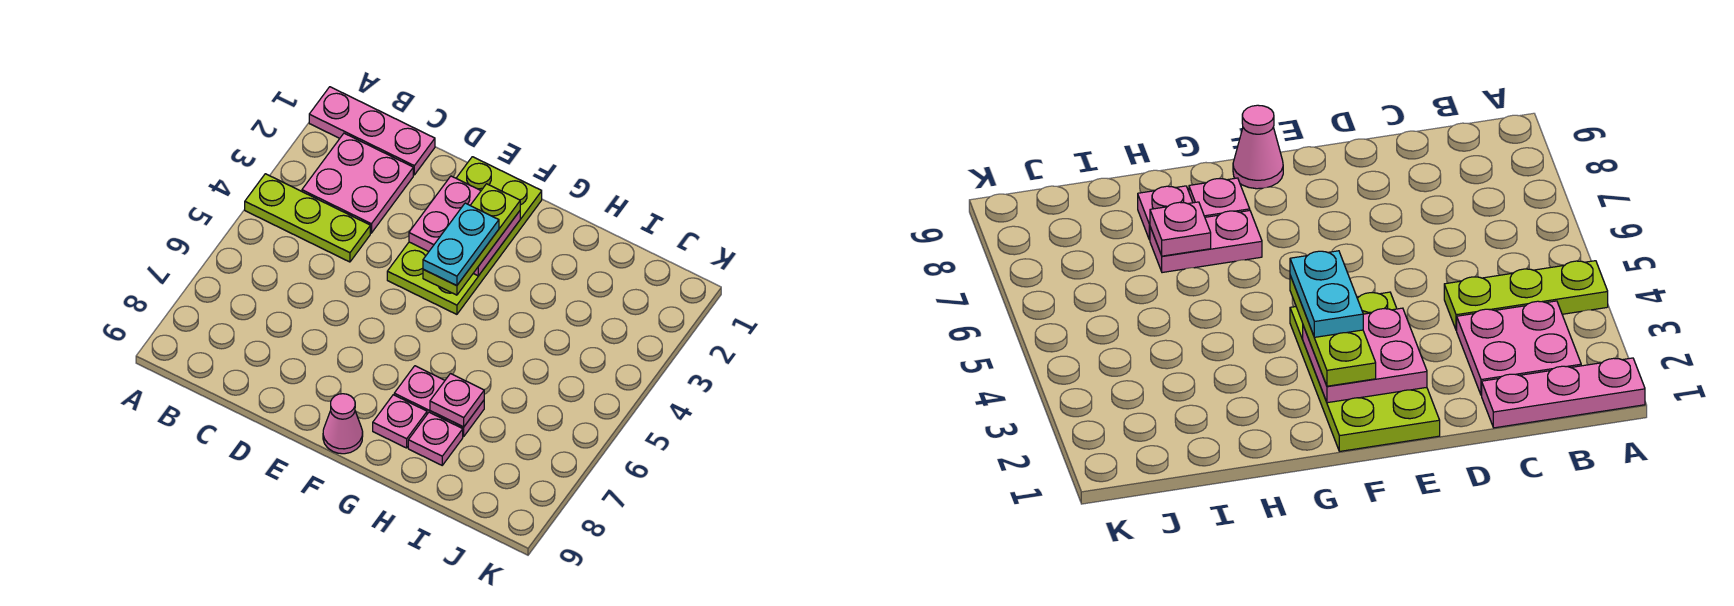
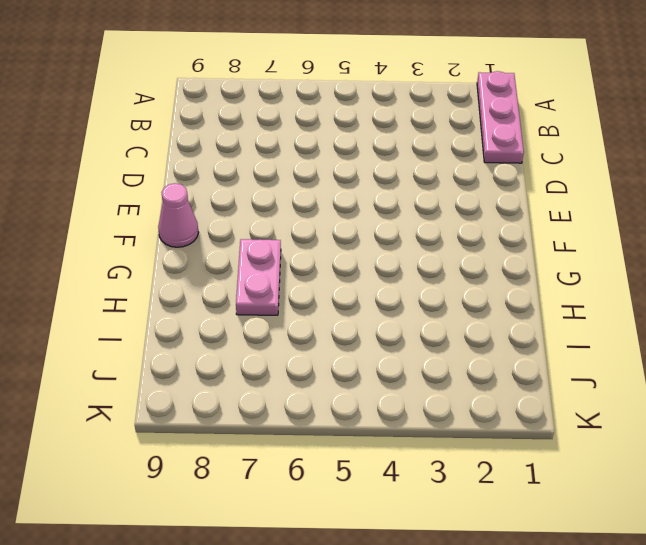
none -> lime plate A4:C4 level 1
none -> pink plate B2:C3 level 1
none -> lime plate E1:F4 level 1

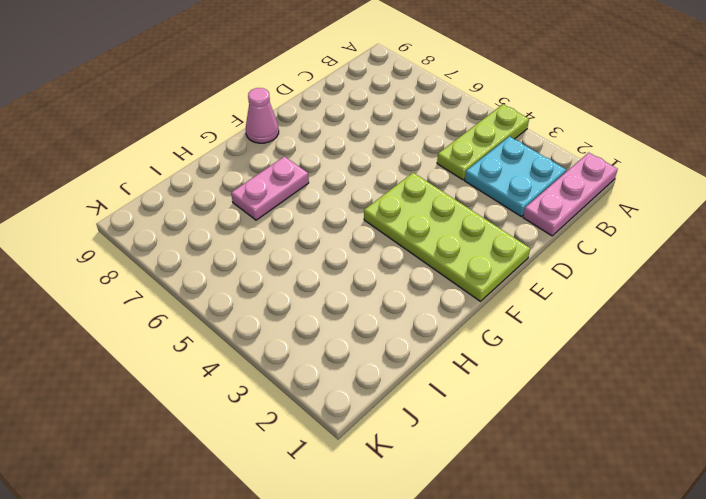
cyan plate B2:C3 level 1 -> pink plate B2:C3 level 1
none -> pink plate G8 level 1
none -> pink plate H8 level 1
none -> pink plate E2:F3 level 2

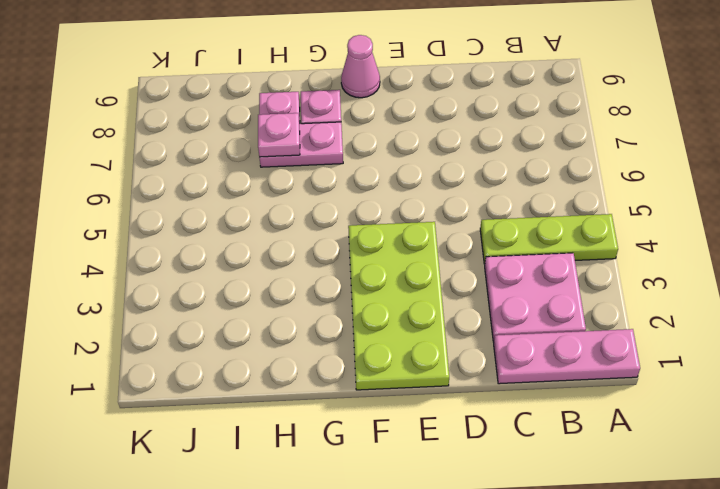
none -> pink plate E2:F3 level 2
none -> lime plate F2:F4 level 3
none -> cyan plate F3:F4 level 4

